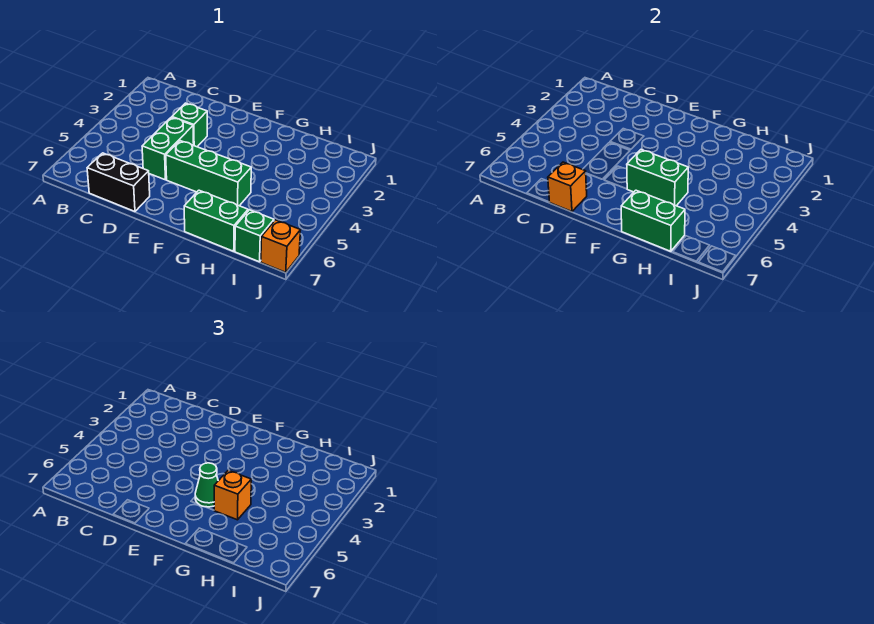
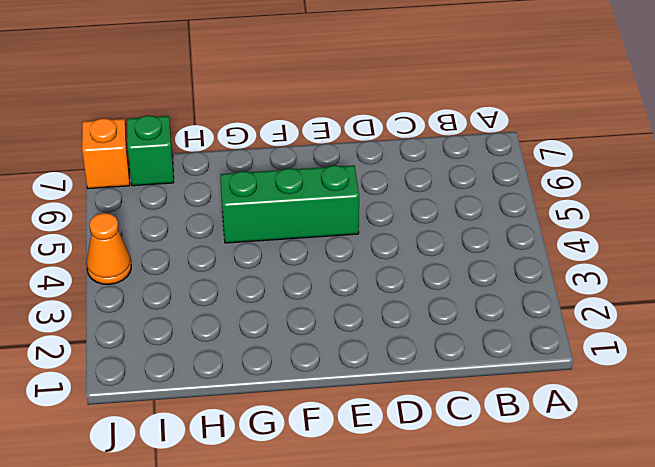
orange cone J4 level 1 -> none
none -> black brick C7:D7 level 1
none -> green brick D3 level 1
none -> green brick D4:D5 level 1

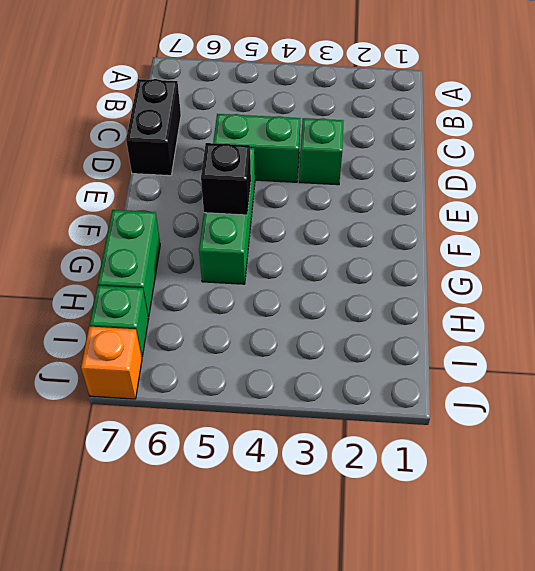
black brick F5 level 2 -> green brick F5:G5 level 2
none -> orange brick D7 level 2
none -> green brick G7:H7 level 2
none -> green cone F5 level 3

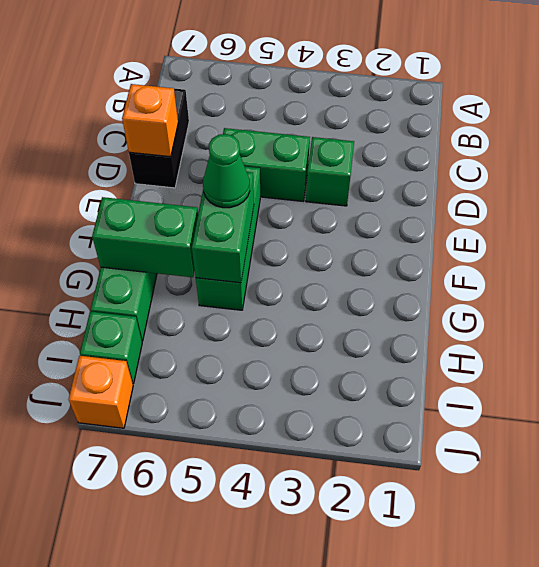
green brick G6:G7 level 2 -> green brick G7:H7 level 2
none -> orange brick G5 level 3

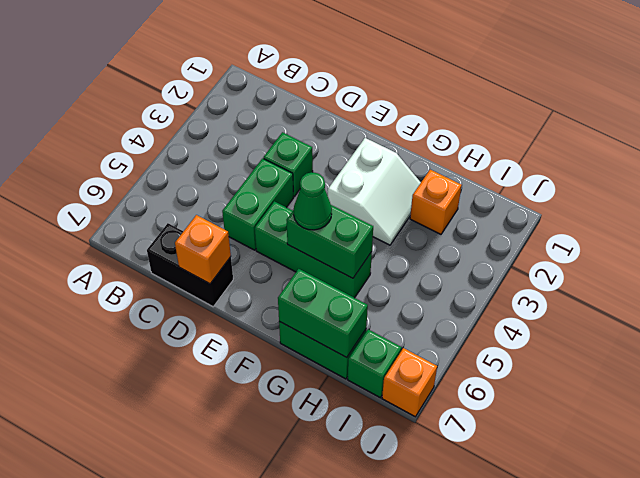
white slope F2:G3 level 1 top F -> none
orange brick H2 level 1 -> orange brick G5 level 3

